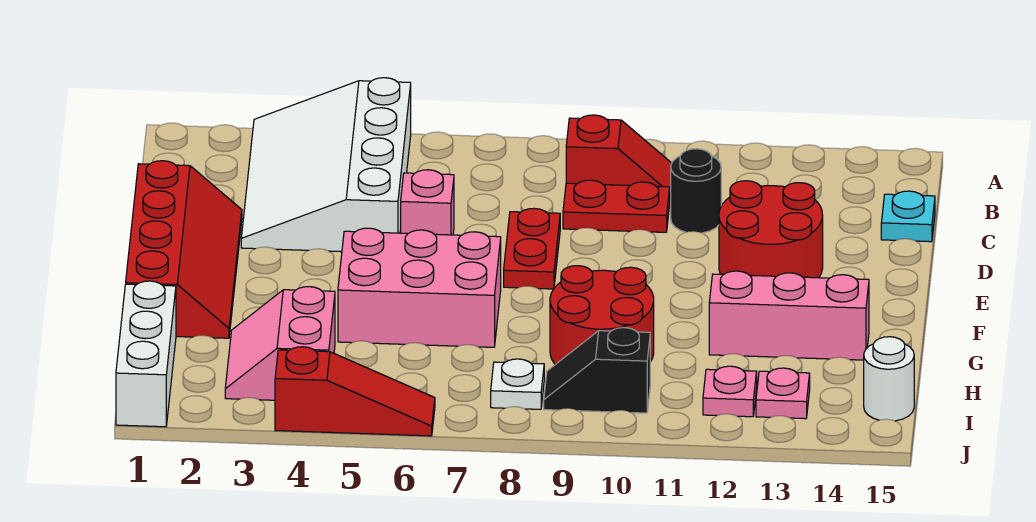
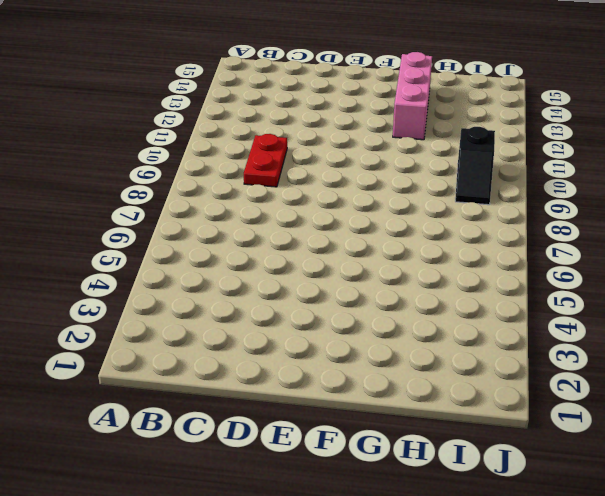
none -> white slope A3:D5 level 1 top 5
none -> red slope B9:B10 level 1 top 9
none -> black round brick C11 level 1

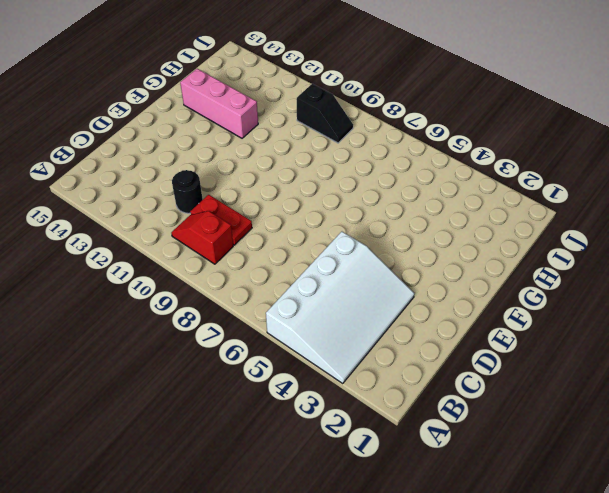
none -> cyan plate C15 level 1
none -> red slope D1:G2 level 1 top 1
none -> pink brick D6 level 1

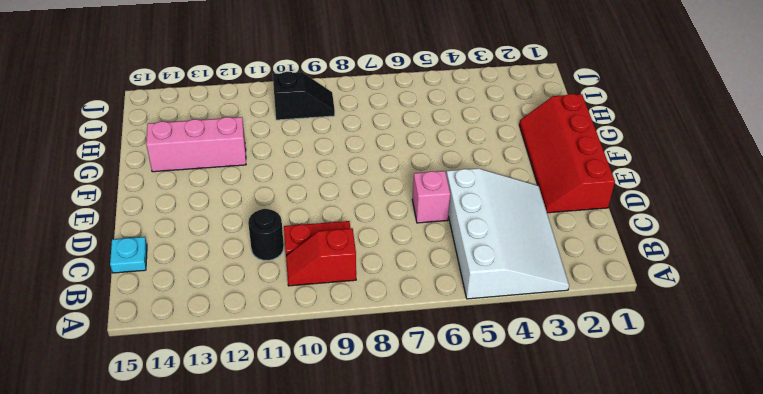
none -> red plate D8:E8 level 1
none -> red round brick D12:E13 level 1
none -> pink brick F5:G7 level 1

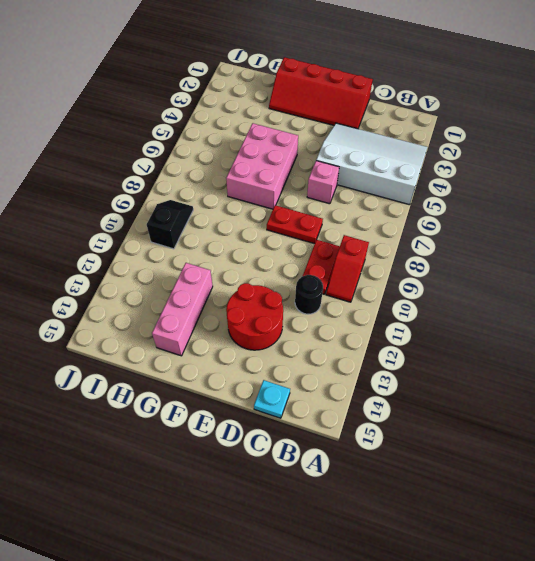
none -> red round brick G9:H10 level 1
none -> white brick H1:J1 level 1
none -> pink slope H3:I4 level 1 top 4

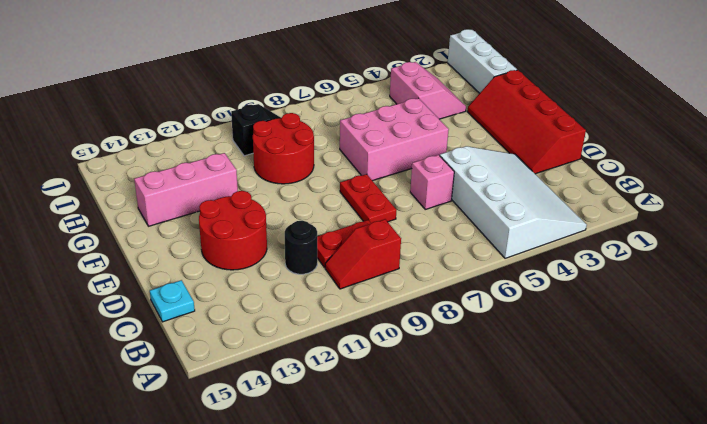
none -> white plate I8 level 1
none -> pink plate I12 level 1
none -> pink plate I13 level 1

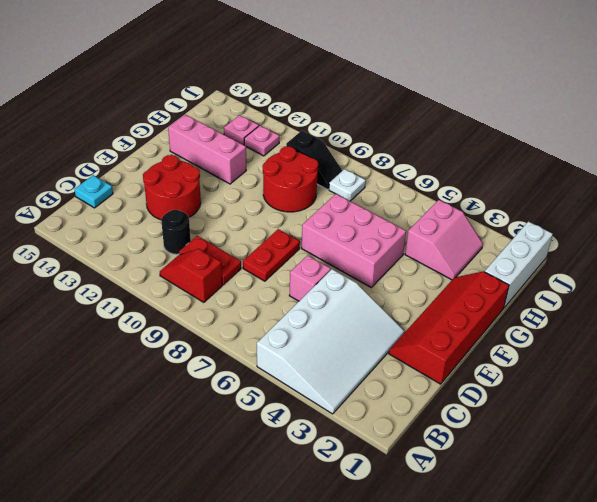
none -> white round brick I15 level 1
none -> red slope J4:J6 level 1 top 4

